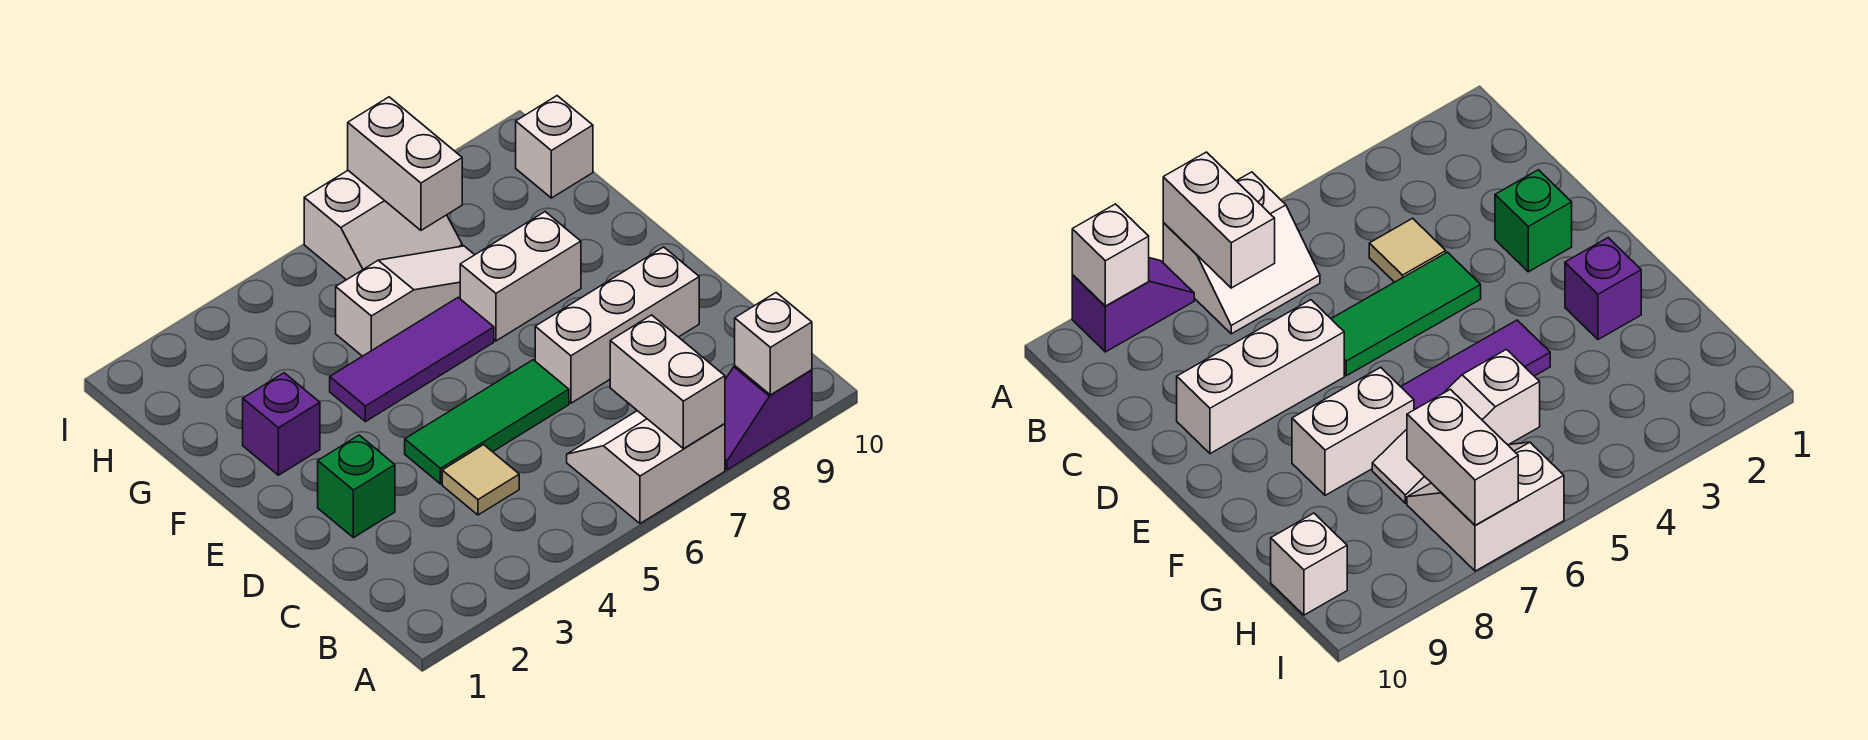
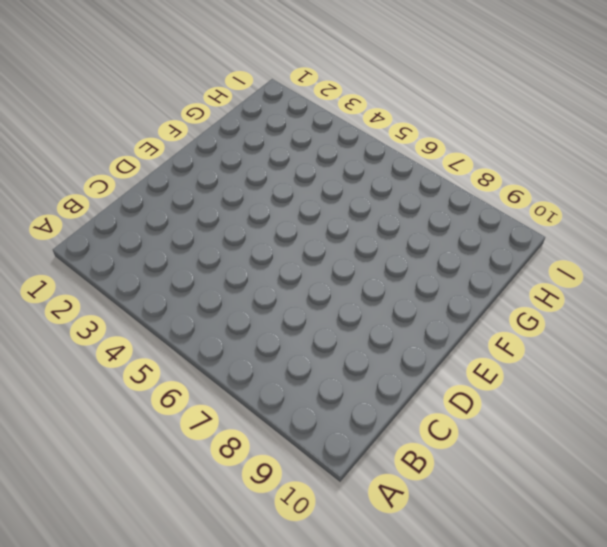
none -> white slope A6:B7 level 1 top A
none -> purple slope A8:A9 level 1 top 9
none -> tan tile C4 level 1

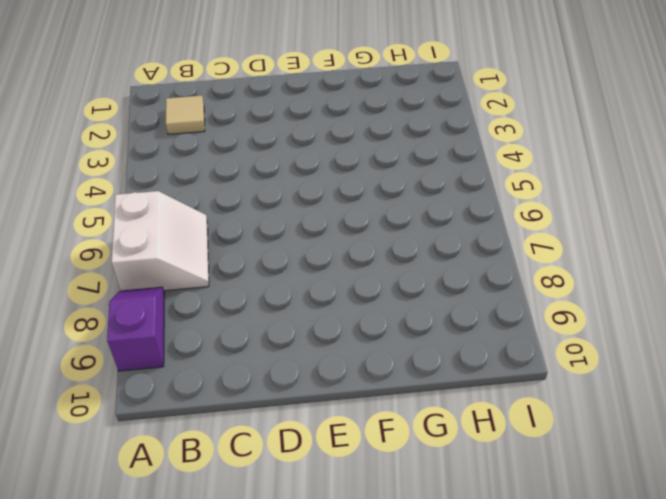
tan tile B2 level 1 -> tan tile C4 level 1
none -> green brick D2 level 1
none -> green tile D4:D6 level 1
none -> white brick D7:D9 level 1

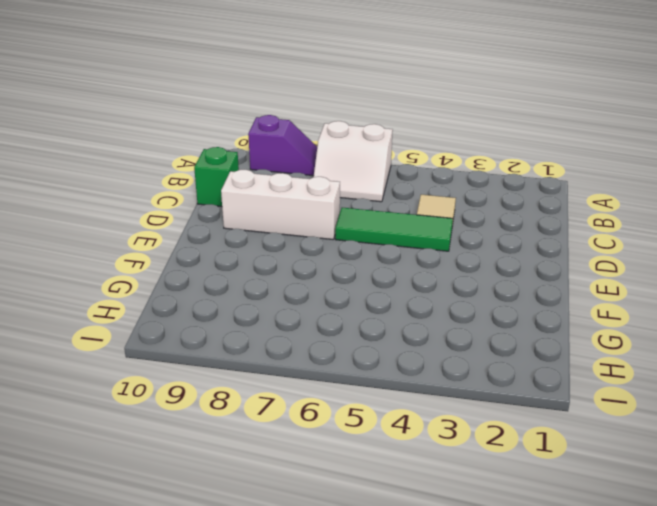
green brick C10 level 1 -> green brick D2 level 1
none -> purple brick F2 level 1
none -> purple tile F4:F6 level 1
none -> white brick F7:F8 level 1

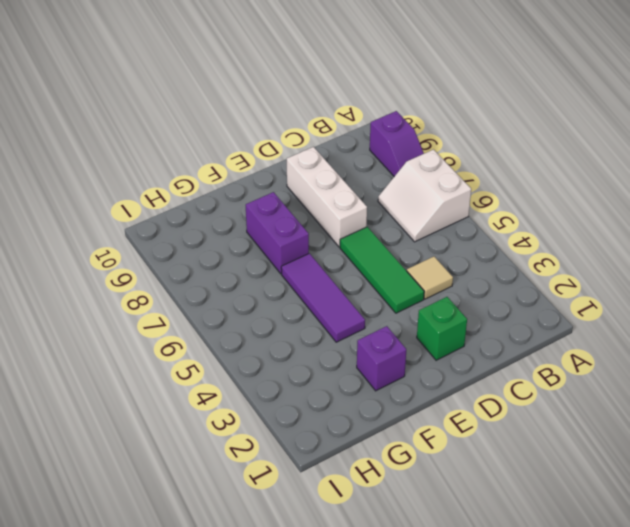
purple brick F7:F8 level 1 -> white brick F7:F8 level 1
none -> white slope G5:G7 level 1 top 5
none -> white slope H6:I7 level 1 top I
none -> white brick H10 level 1

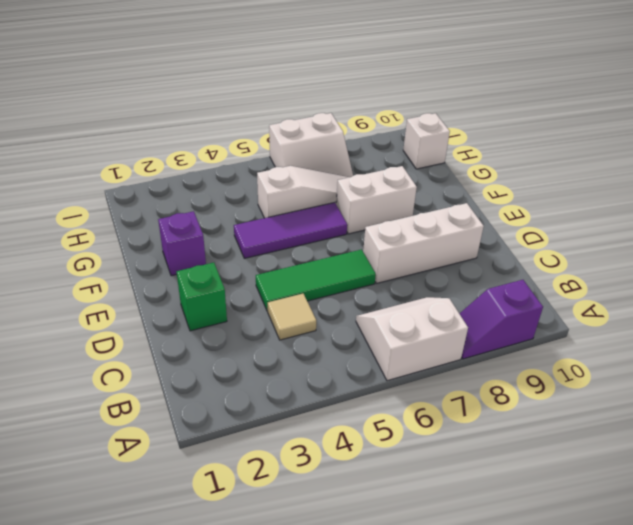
none -> white brick A7:B7 level 2
none -> white brick A9 level 2
none -> white brick H7:I7 level 2

